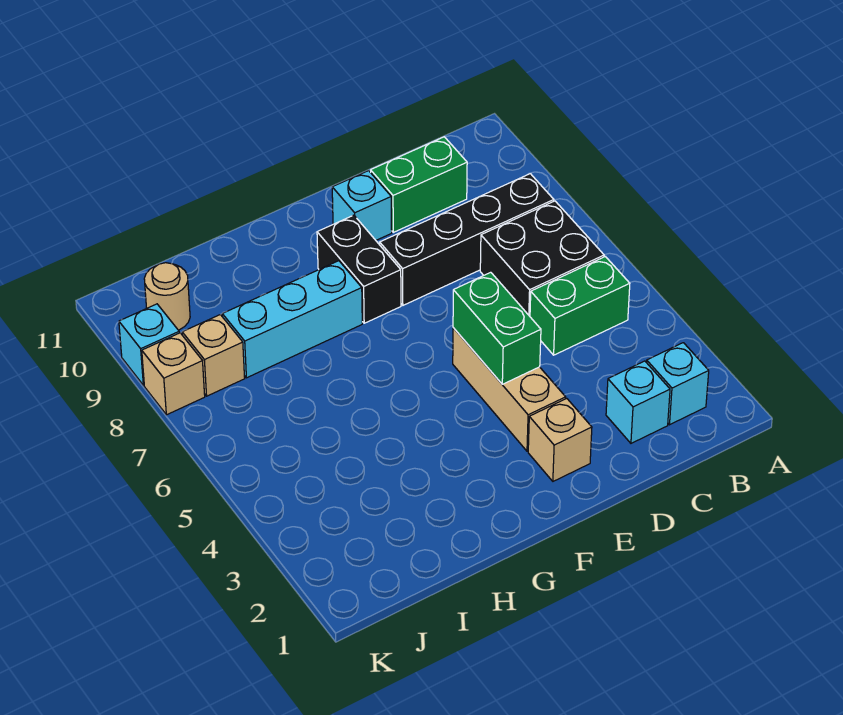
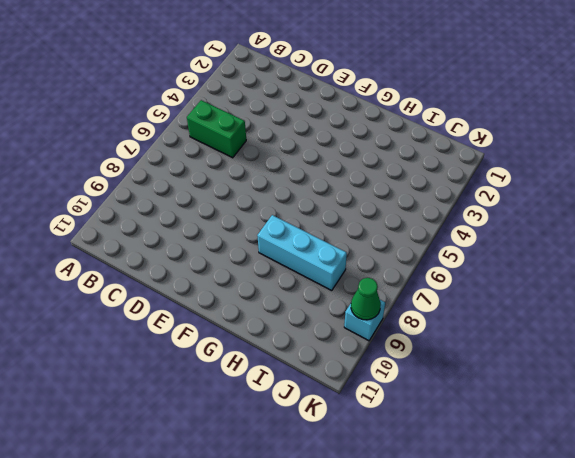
green cone K9 level 2 -> none
none -> cyan brick B2 level 1
none -> black brick B6:C7 level 1
none -> black brick B8:E8 level 1

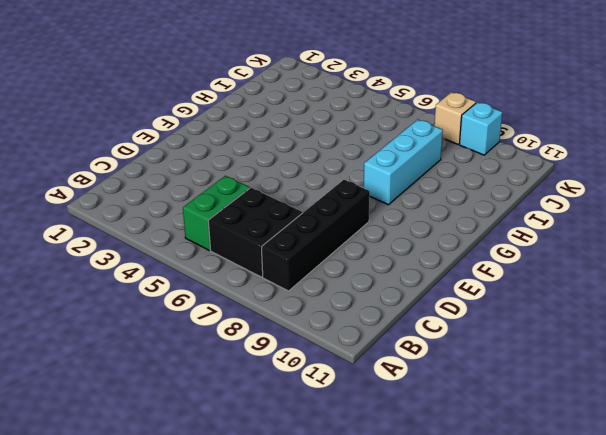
none -> cyan brick B2 level 1
none -> cyan brick C2 level 1
none -> green brick C10:D10 level 1

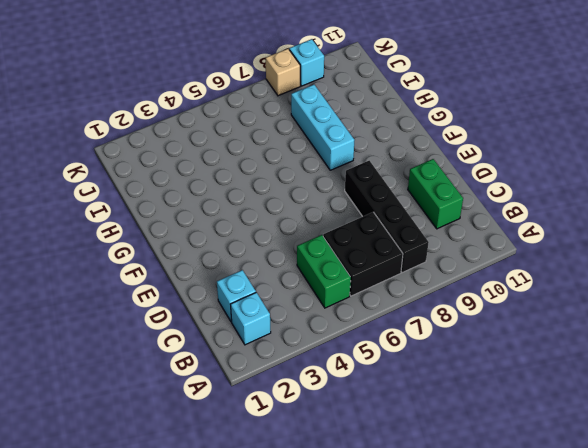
none -> tan brick E2 level 1
none -> tan brick E3:E5 level 1
none -> cyan brick E10 level 1

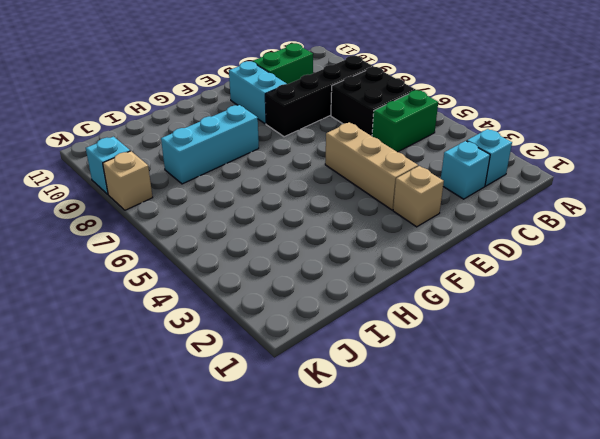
cyan brick E9:E10 level 1 -> cyan brick E10 level 1
none -> black brick F8:F9 level 1
none -> tan brick J8 level 1
none -> tan round brick J10 level 1

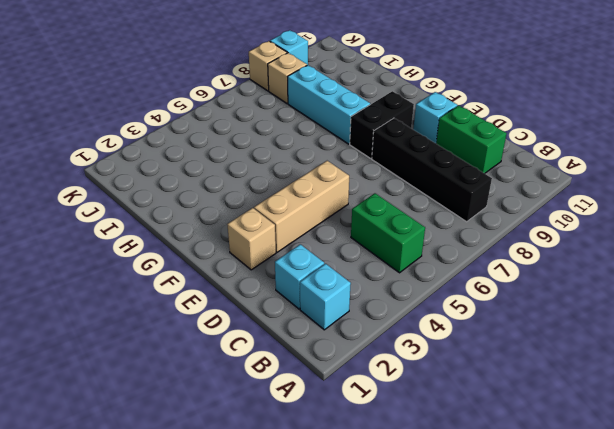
none -> black brick B6:C7 level 1
none -> tan round brick J10 level 1
none -> green brick E4:E5 level 2

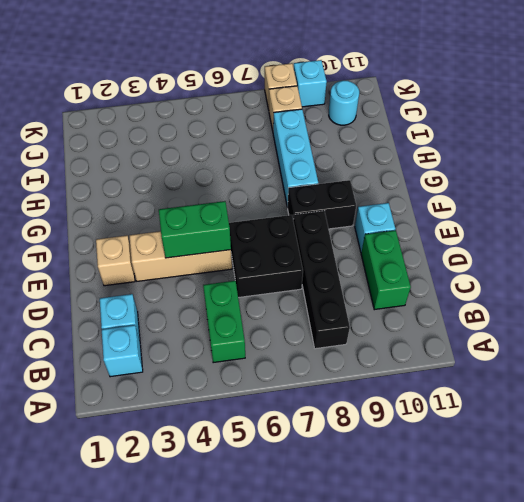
black brick D6:E7 level 1 -> black brick B6:C7 level 1
cyan round brick J10 level 1 -> tan round brick J10 level 1

